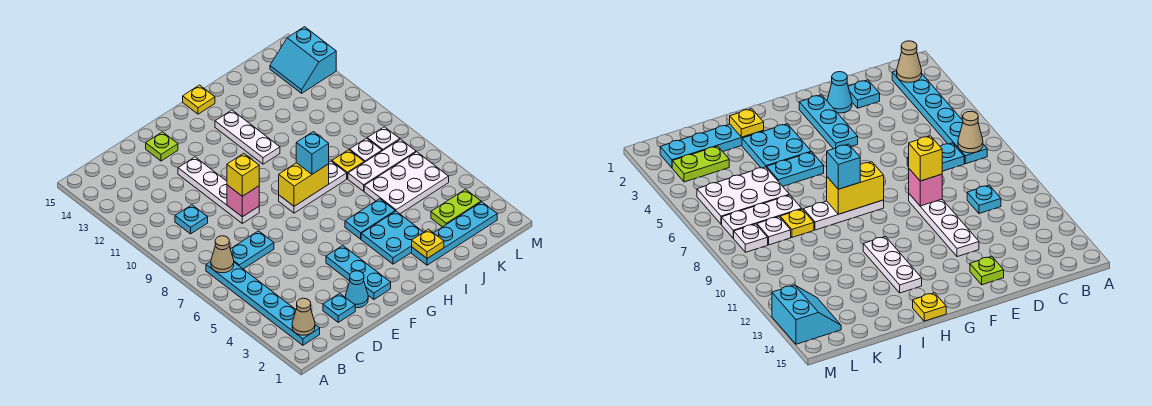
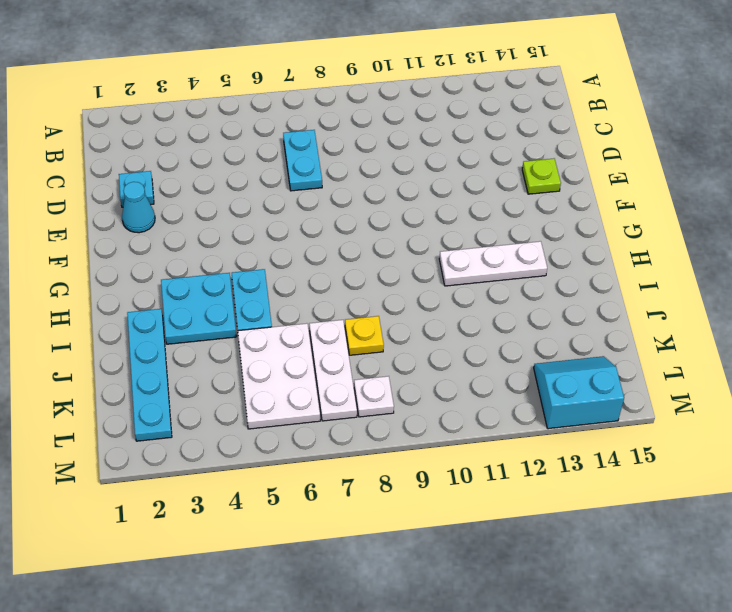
none -> cyan plate B2:B7 level 1
none -> cyan plate C10 level 1
none -> white plate E9:E12 level 1

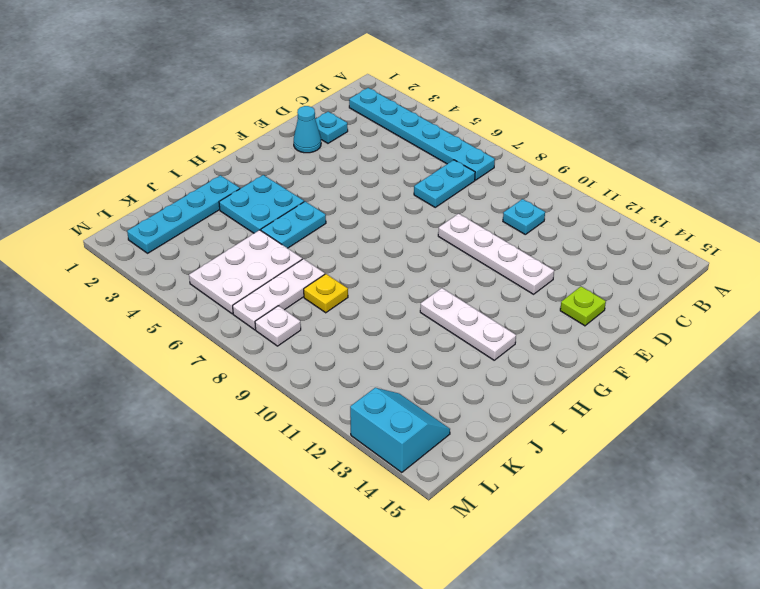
none -> cyan plate F2:F4 level 1
none -> white plate G8:I8 level 1
none -> yellow plate H15 level 1

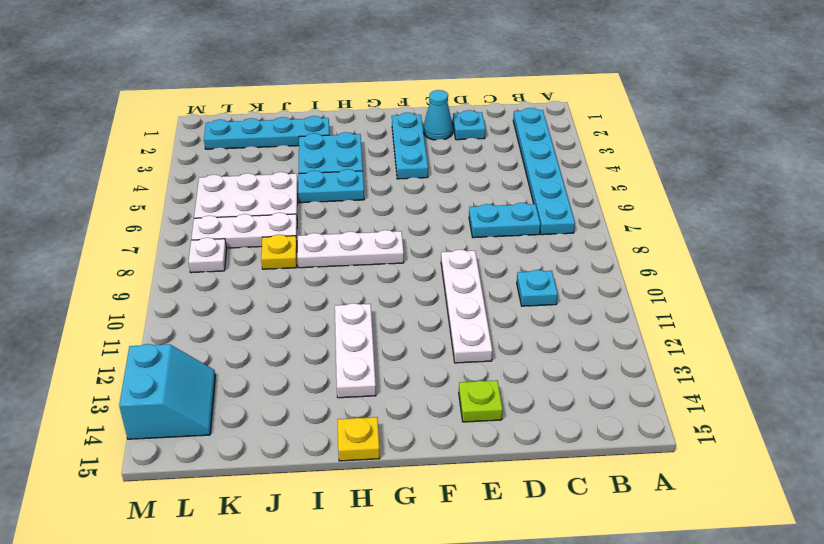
none -> lime plate K3:L3 level 1
none -> white plate K8 level 1
none -> tan cone B2 level 2

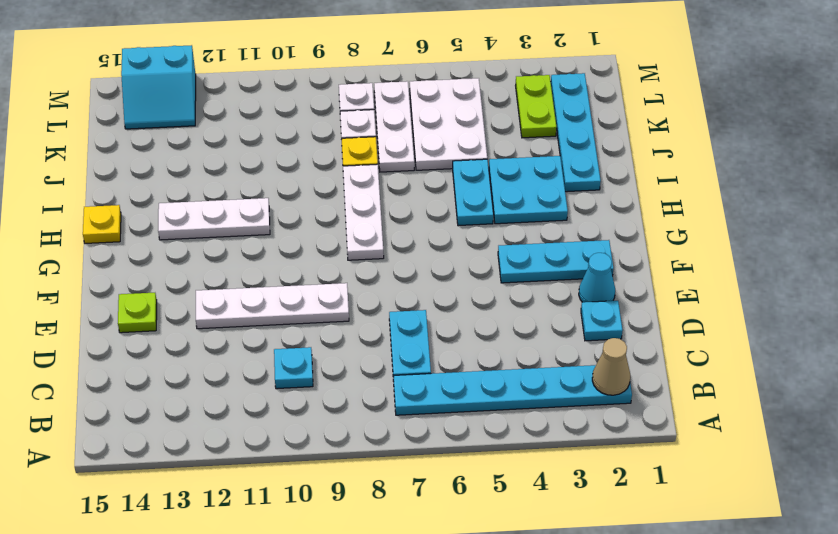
none -> tan cone B7 level 2
none -> pink brick E9 level 2
none -> yellow brick G8:H8 level 2

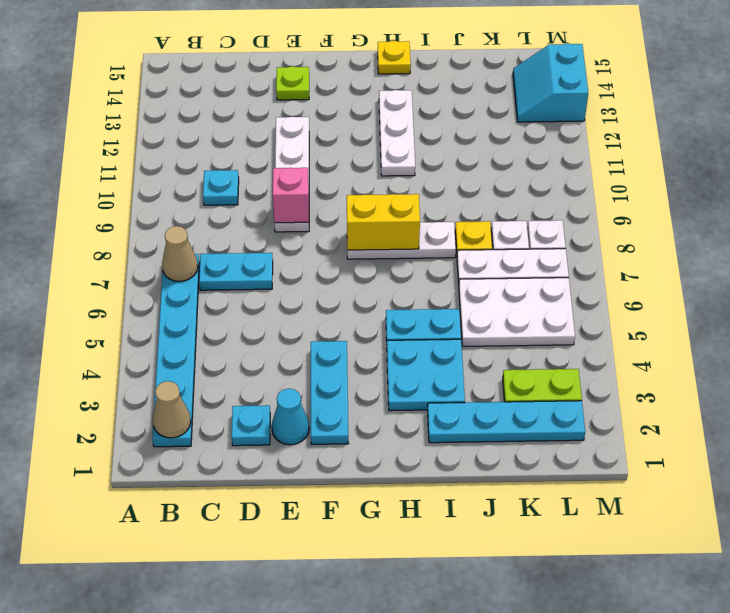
none -> yellow plate I2 level 2
none -> yellow brick E9 level 3
none -> cyan brick H8 level 3

